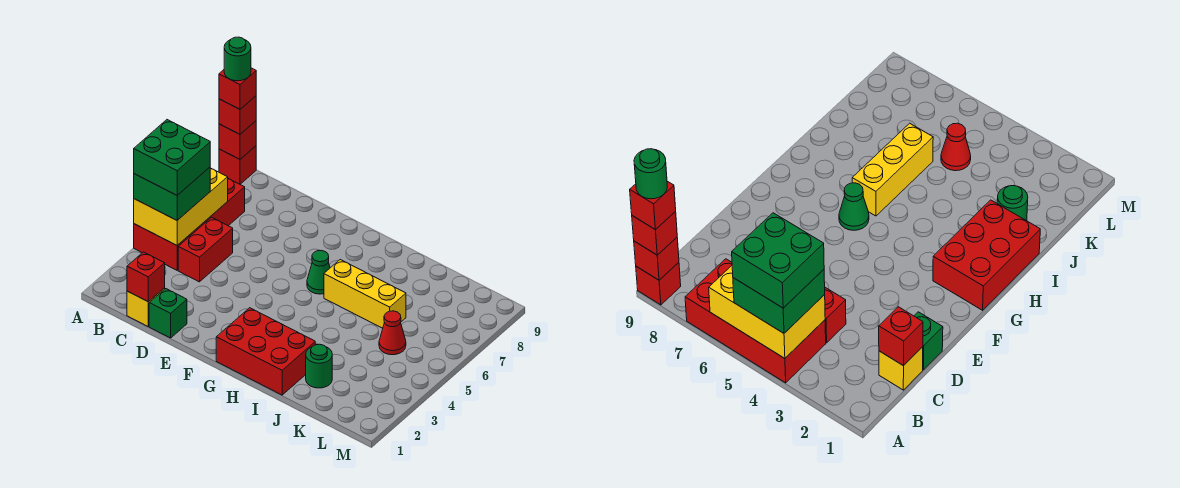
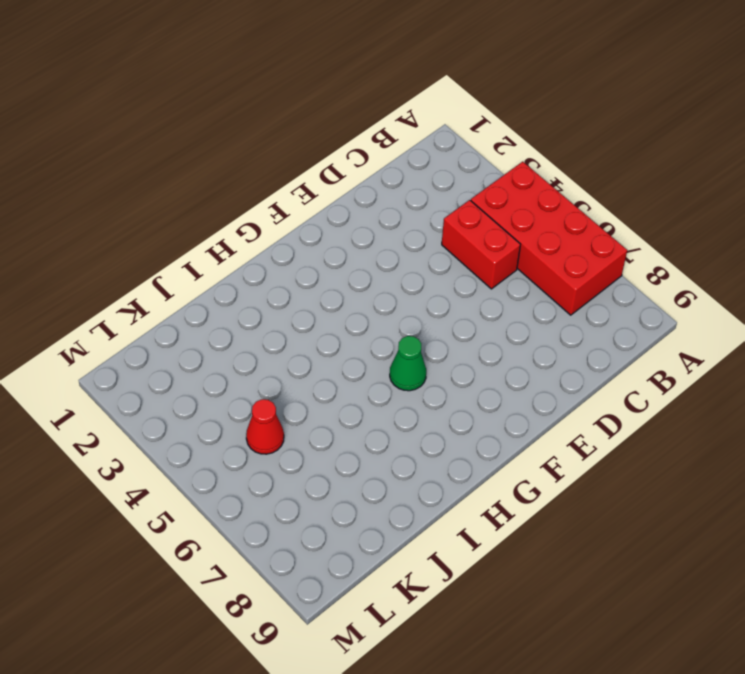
none -> red brick A9 level 1
none -> yellow brick C1 level 1
none -> green brick D1 level 1

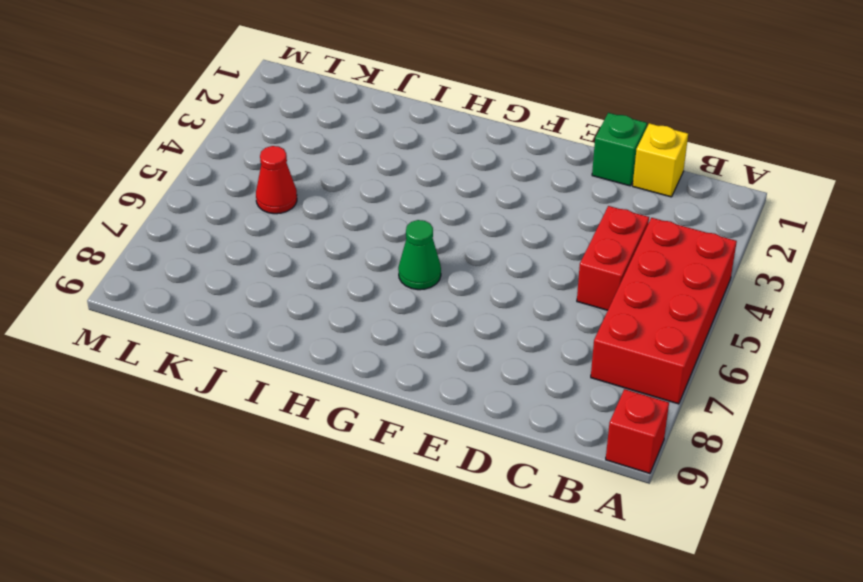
none -> red brick G1:I2 level 1
none -> yellow brick H6:J6 level 1
none -> green round brick J2 level 1

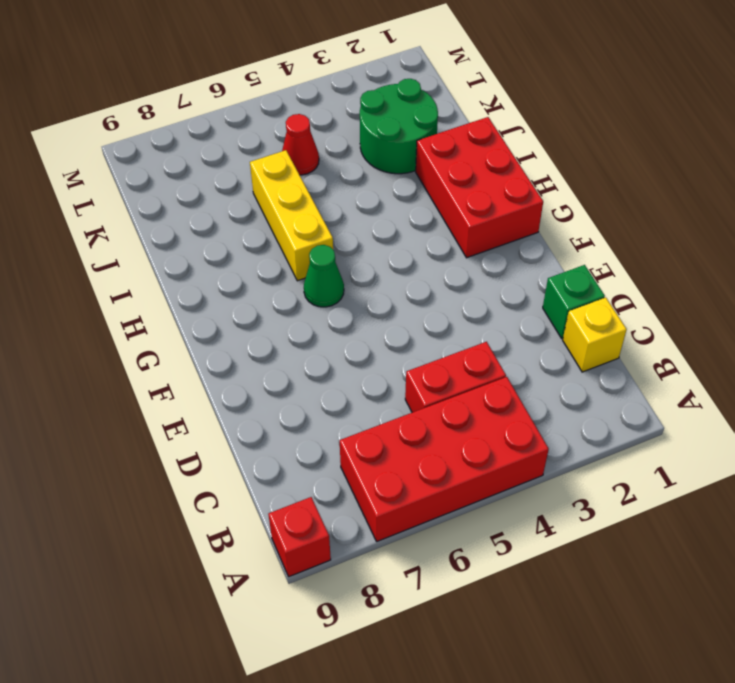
green round brick J2:K3 level 1 -> green round brick J2 level 1
none -> yellow brick A4:B6 level 2
none -> red brick A9 level 2
none -> red brick C1 level 2

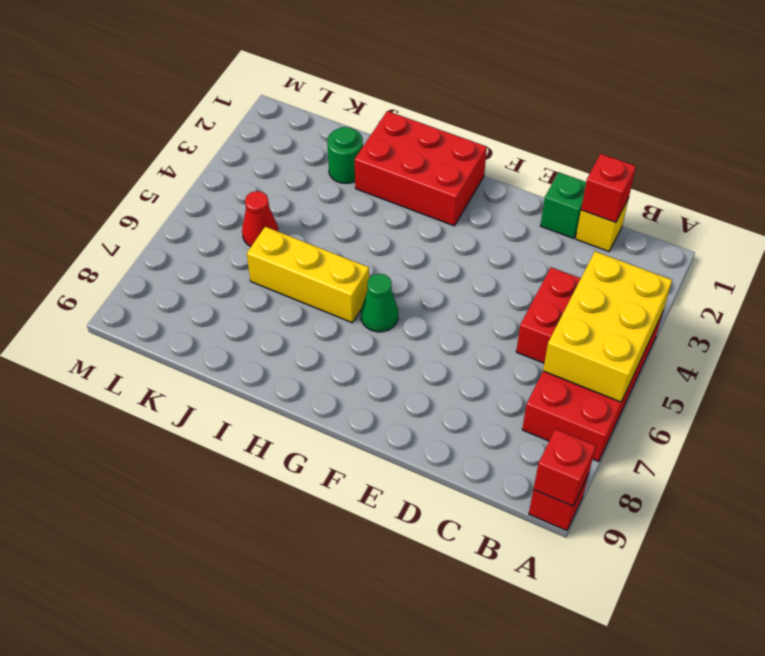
none -> green brick A4:B5 level 3
none -> red brick A9 level 3
none -> green brick A4:B5 level 4

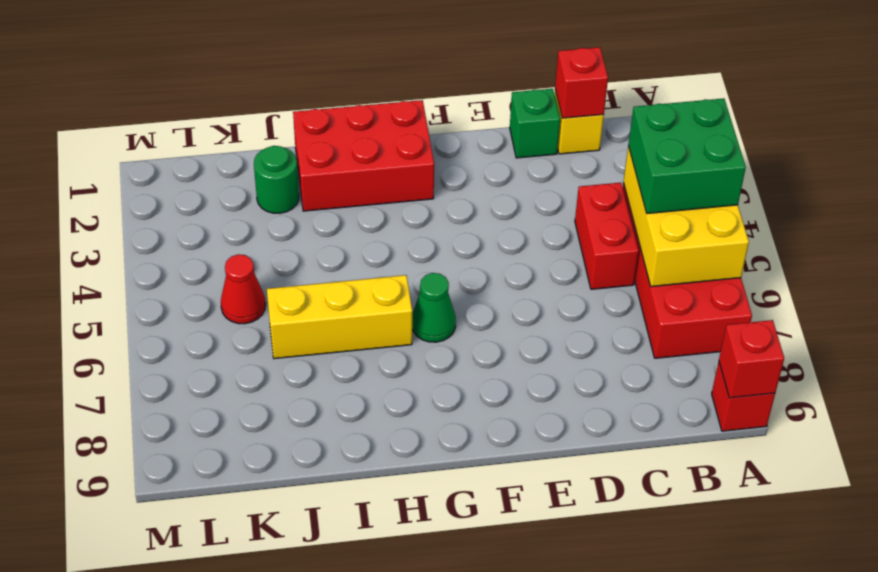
none -> red brick A9 level 3
none -> green brick A4:B5 level 4
none -> red brick A9 level 4

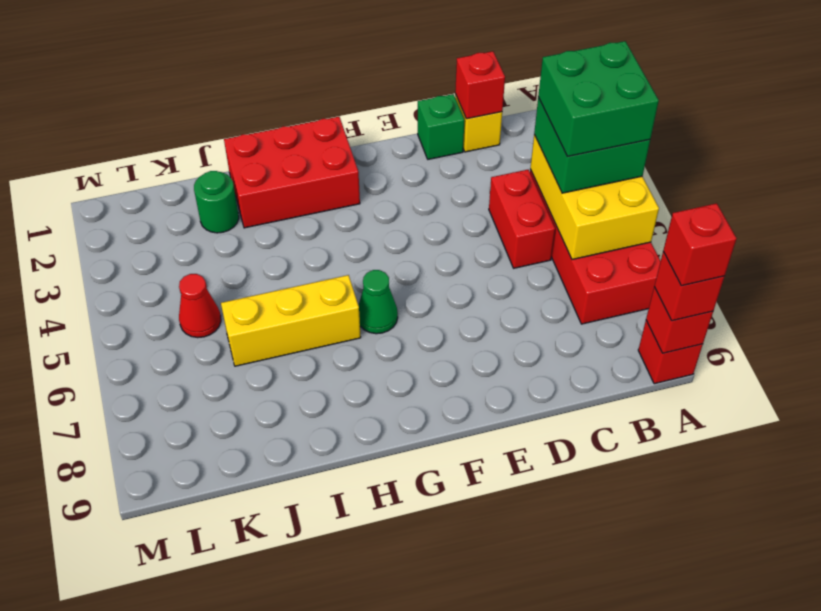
none -> green round brick A9 level 5

